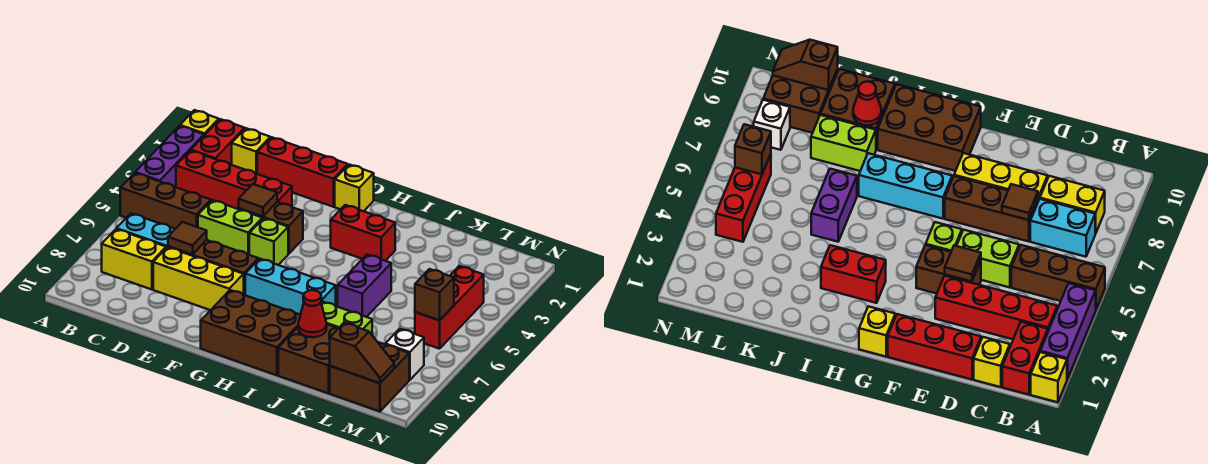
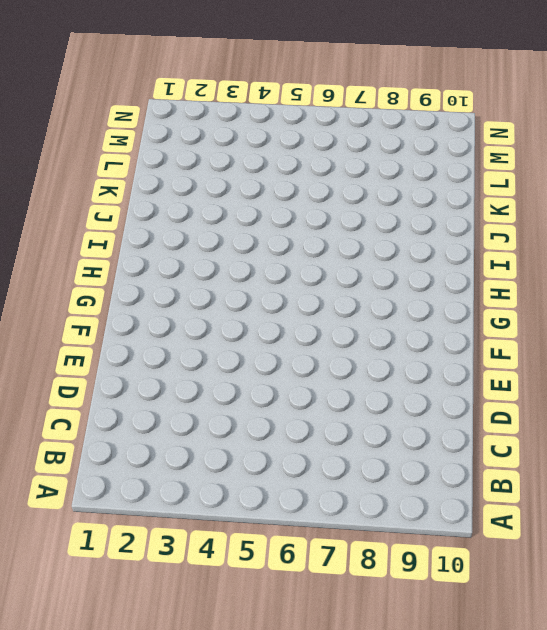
none -> yellow brick A1 level 1
none -> purple brick A2:A4 level 1
none -> brown brick A5:C5 level 1

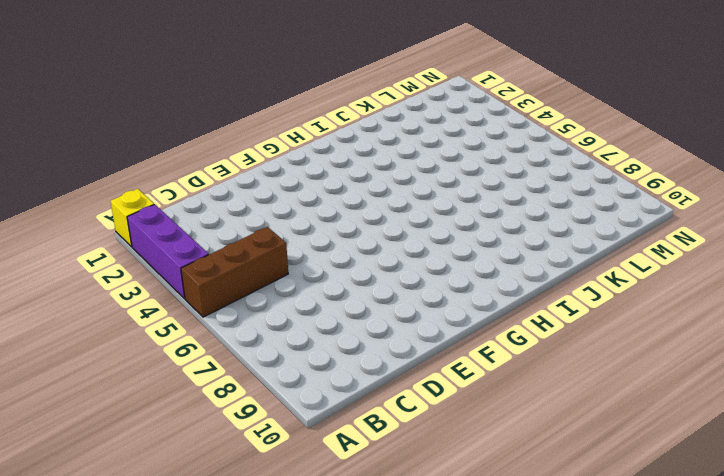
none -> red brick B1:B2 level 1
none -> red brick B3:E3 level 1
none -> cyan brick B7:C7 level 1

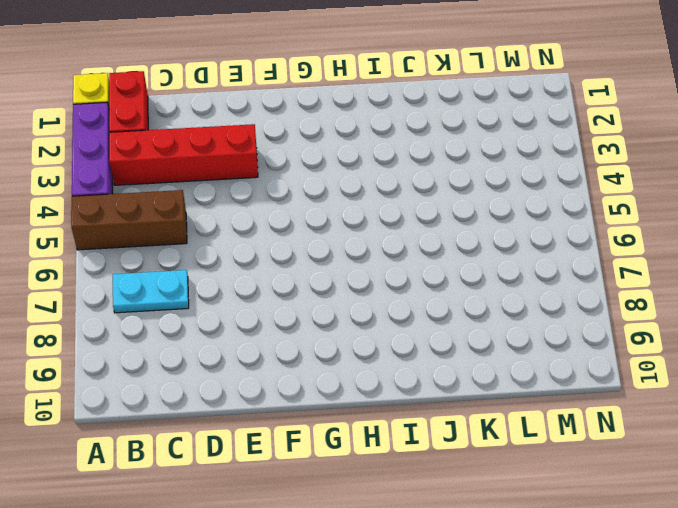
cyan plate B7:C7 level 1 -> cyan brick B7:C7 level 1
none -> yellow brick B8:C8 level 1
none -> yellow brick C1 level 1
none -> red brick D1:F1 level 1

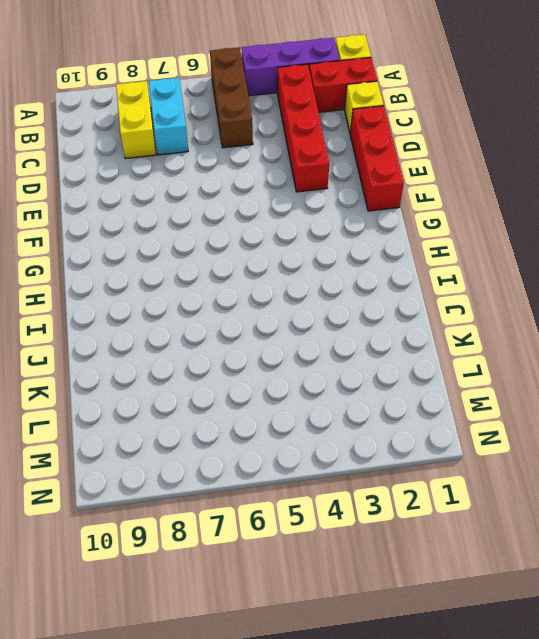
none -> lime brick D5:E5 level 1
none -> brown brick D7:F7 level 1
none -> yellow brick D8:F8 level 1

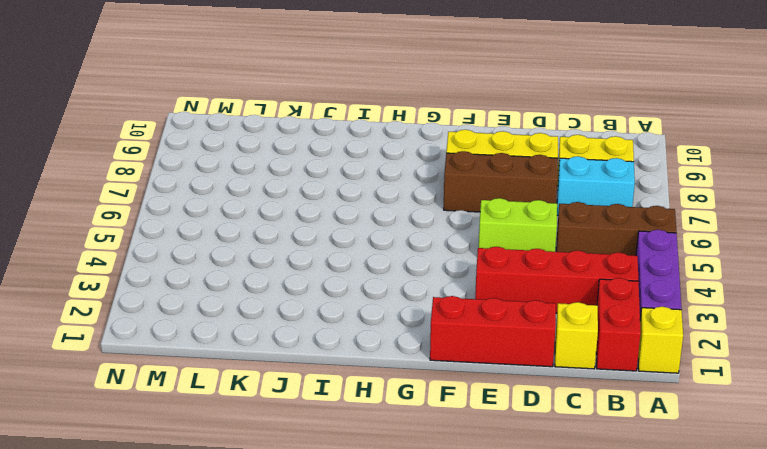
none -> brown brick E4:F4 level 1
none -> lime brick F5 level 1
none -> yellow brick G1 level 1

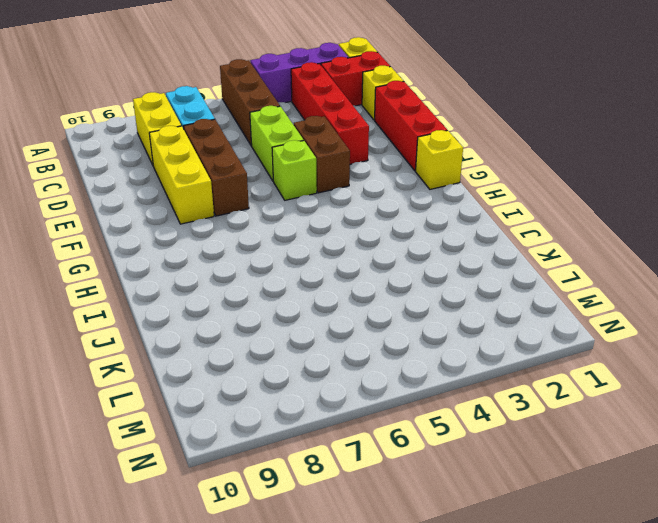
none -> cyan brick G7:I7 level 1
none -> brown brick G9:I10 level 1
none -> red brick H3:I3 level 1

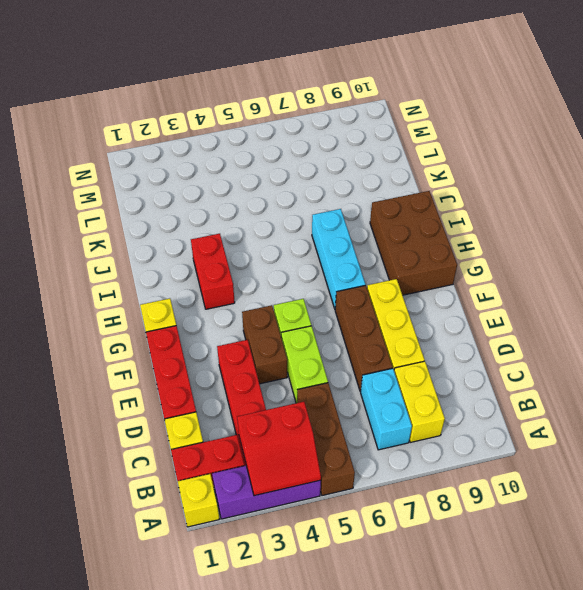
red slope A3:B4 level 2 top B -> none
none -> purple brick J5:J6 level 1
none -> lime brick J8:K8 level 1
none -> brown brick J9:K10 level 1

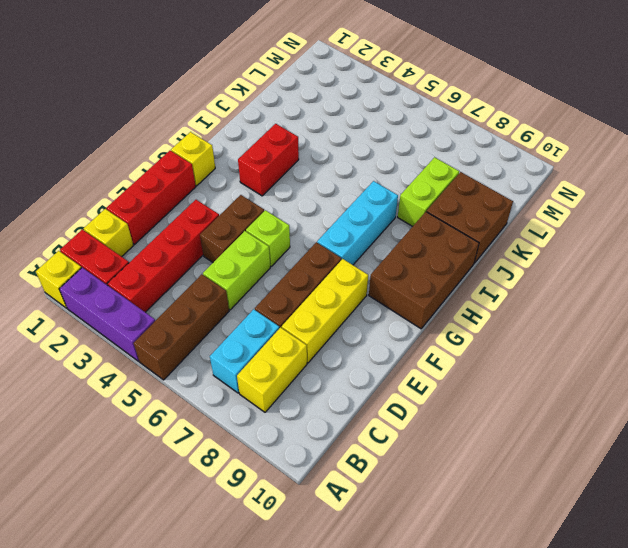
none -> purple brick J5:J6 level 1
none -> brown brick L9:M10 level 1
none -> red brick M4:M6 level 1

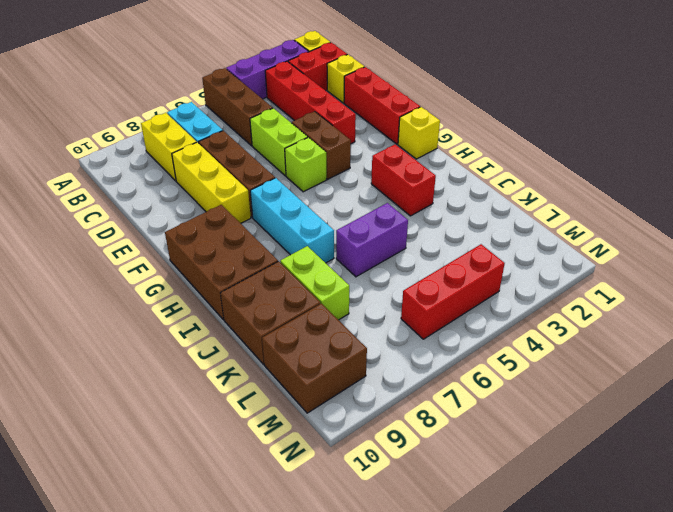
none -> white brick M8 level 1
none -> brown tile D7 level 2
none -> brown tile E4 level 2

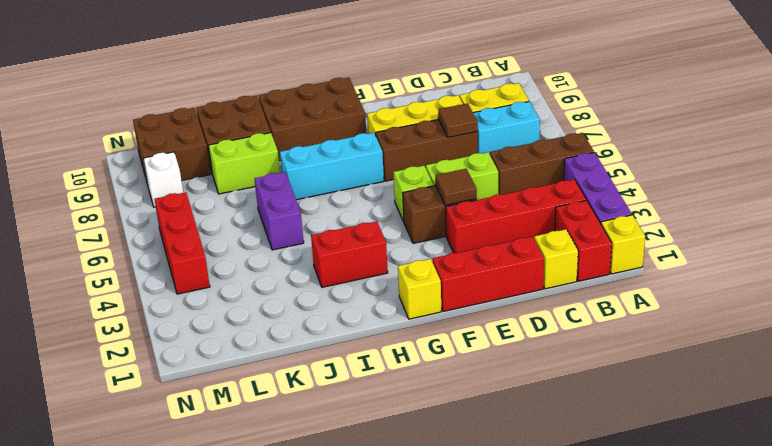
none -> red cone J9 level 2
none -> brown slope L10:M10 level 2 top L
none -> brown brick M6 level 2

